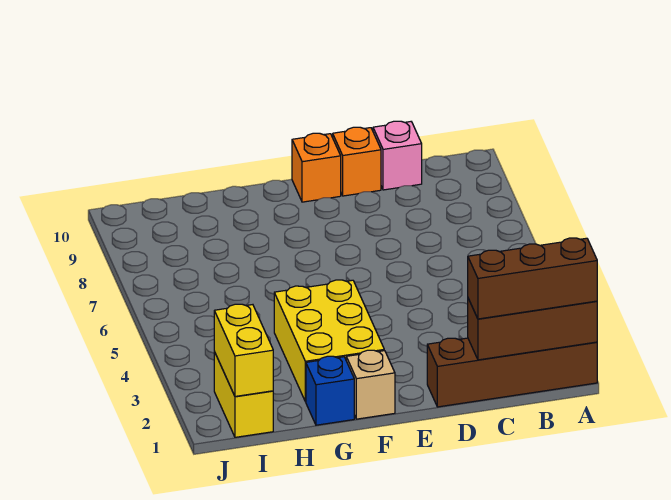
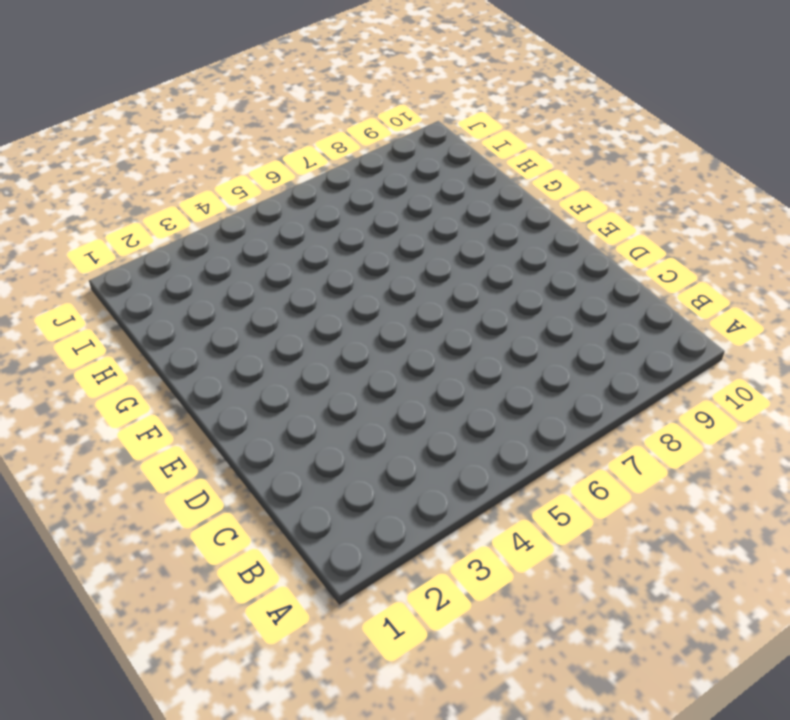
none -> brown brick A1:D1 level 1
none -> pink brick C10 level 1

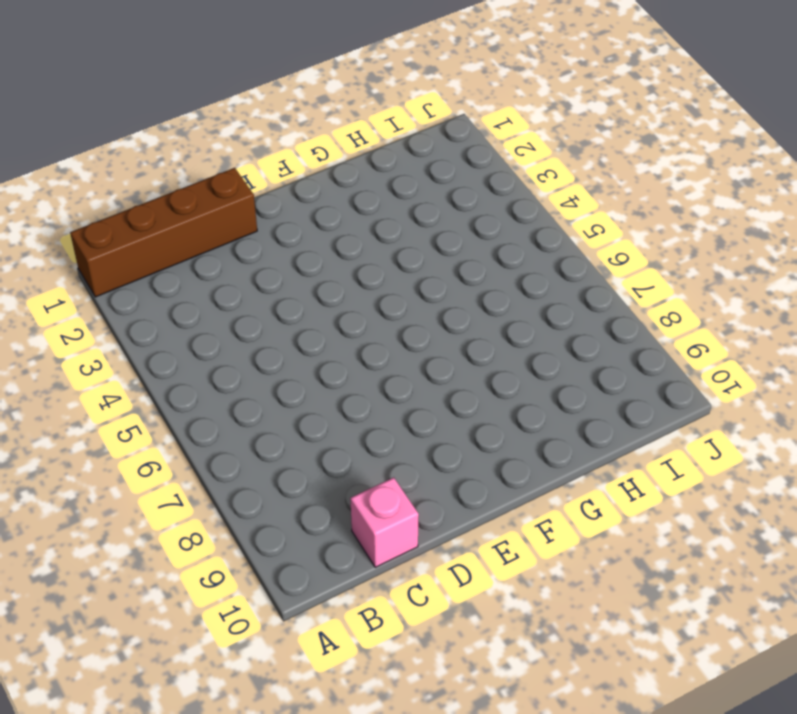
none -> orange brick D10 level 1
none -> orange brick E10 level 1

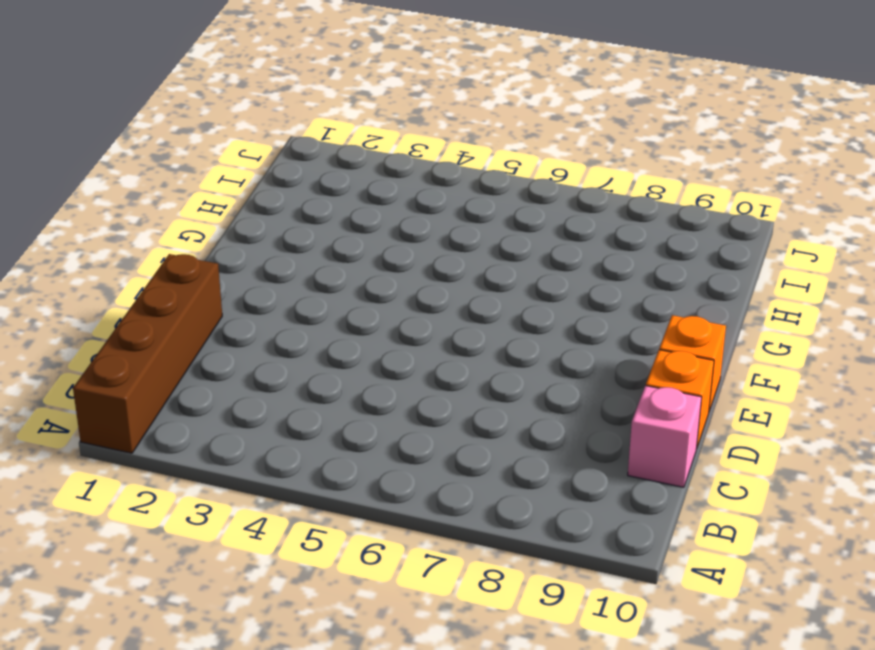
none -> tan brick F1 level 1
none -> yellow brick F2:G4 level 1

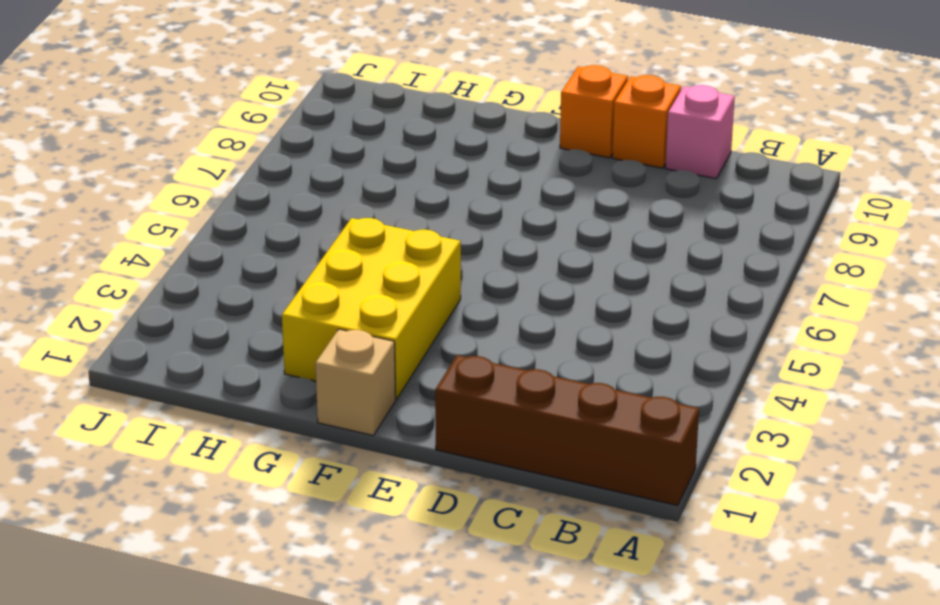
none -> blue brick G1 level 1
none -> yellow brick I1:I2 level 1

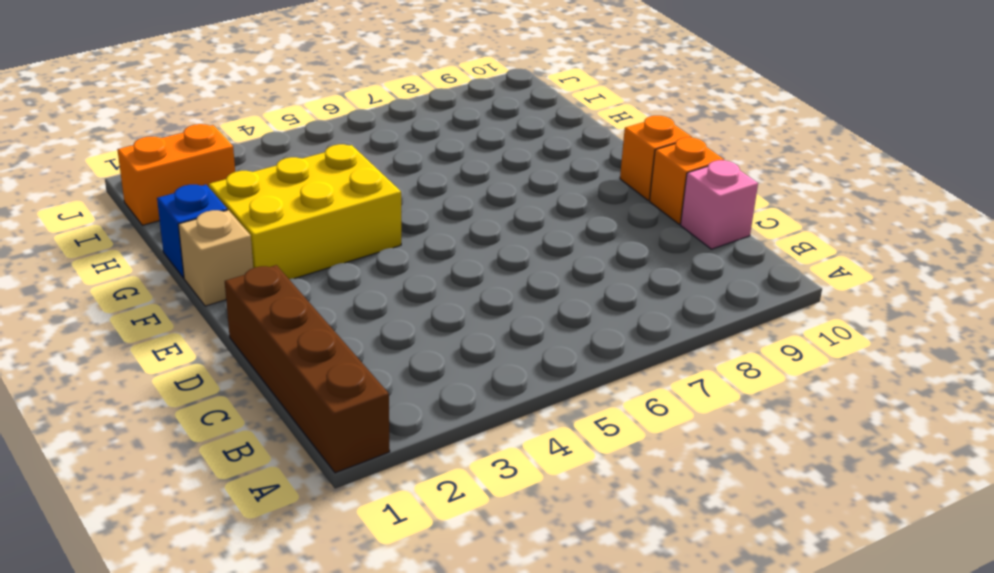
orange brick I1:I2 level 1 -> yellow brick I1:I2 level 1
none -> brown brick A1:C1 level 2
none -> yellow brick I1:I2 level 2

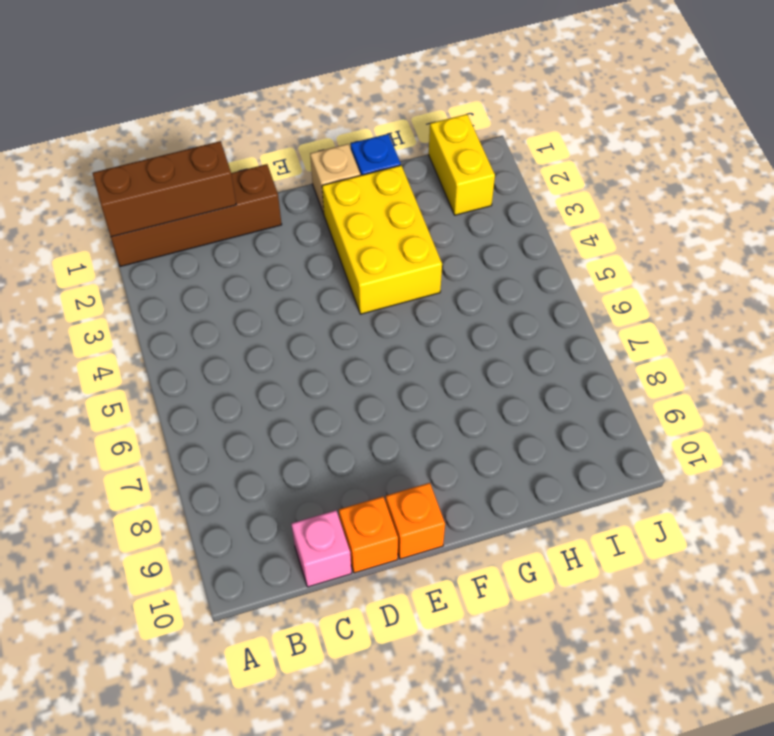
none -> yellow brick I1:I2 level 2
none -> brown brick A1:C1 level 3

